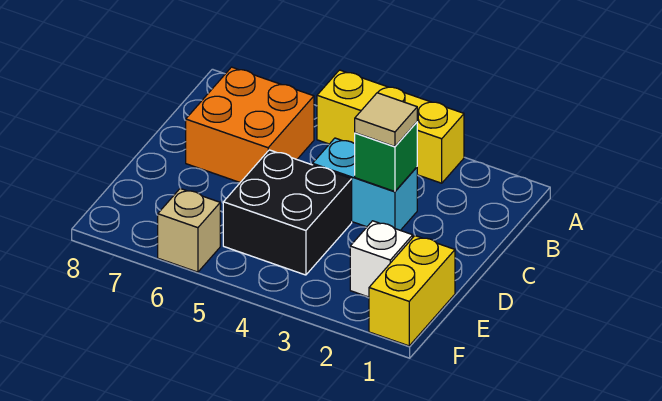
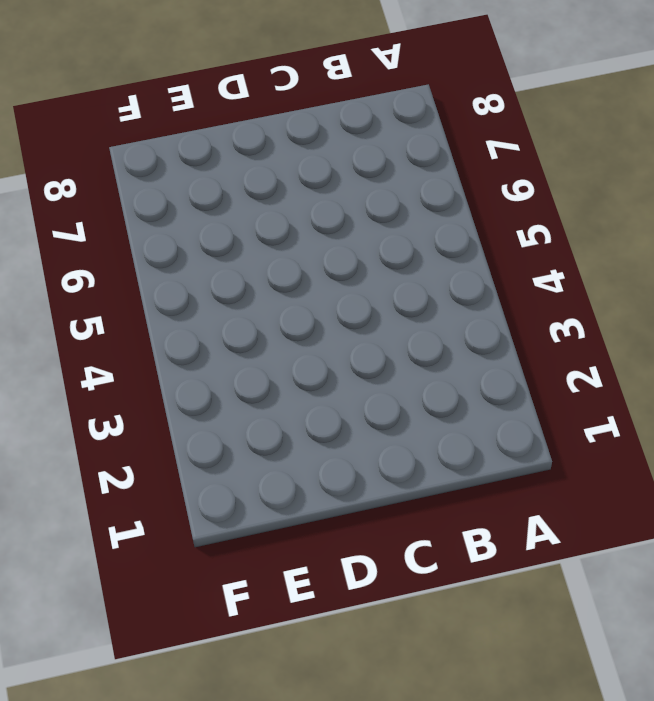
none -> yellow brick A3:A5 level 1
none -> orange brick B6:C7 level 1

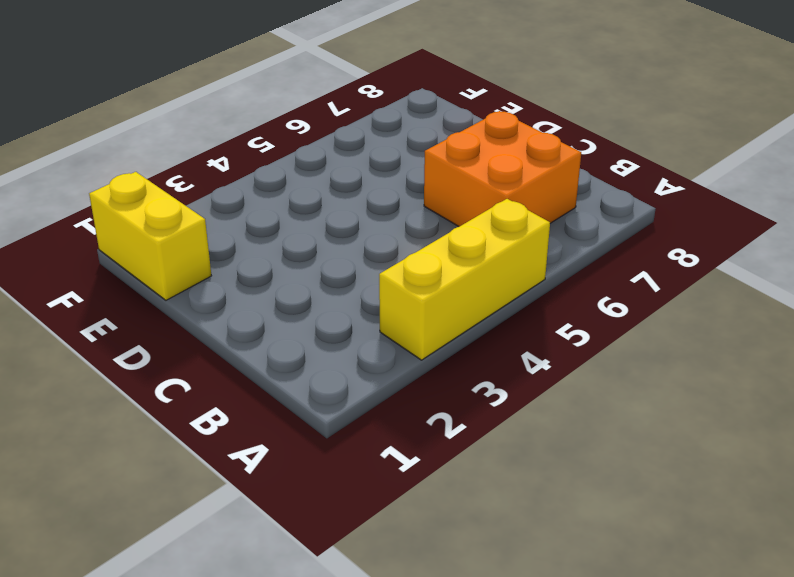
none -> cyan brick C3:C4 level 1
none -> black brick D4:E5 level 1

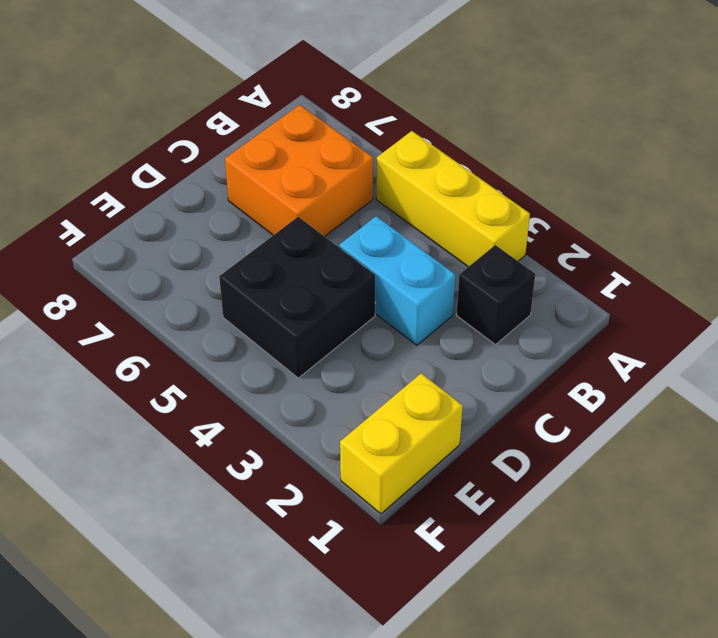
black brick B2 level 1 -> none
none -> white brick E2 level 1
none -> tan brick F6 level 1

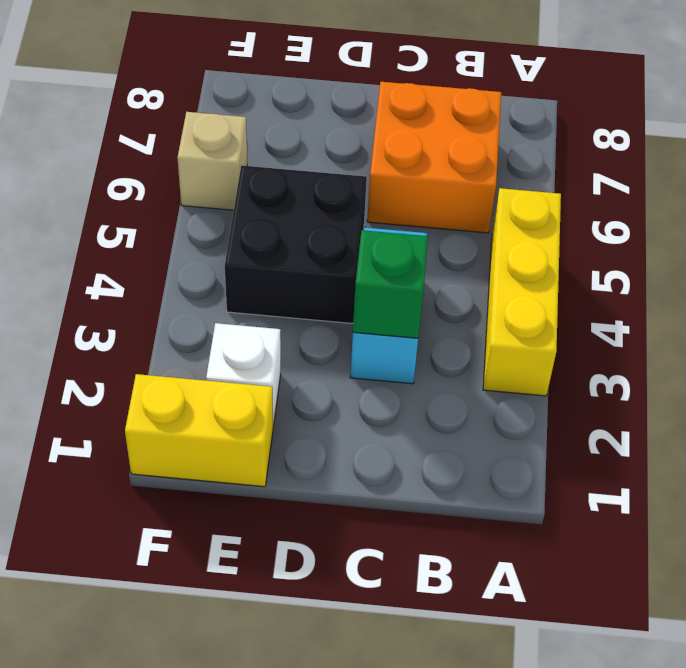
none -> tan tile C3 level 3

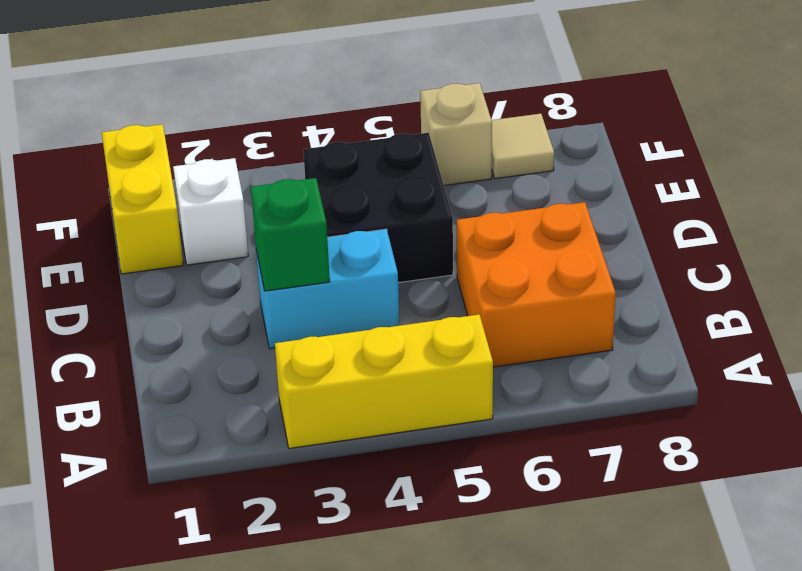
tan tile F7 level 1 -> tan tile C3 level 3

